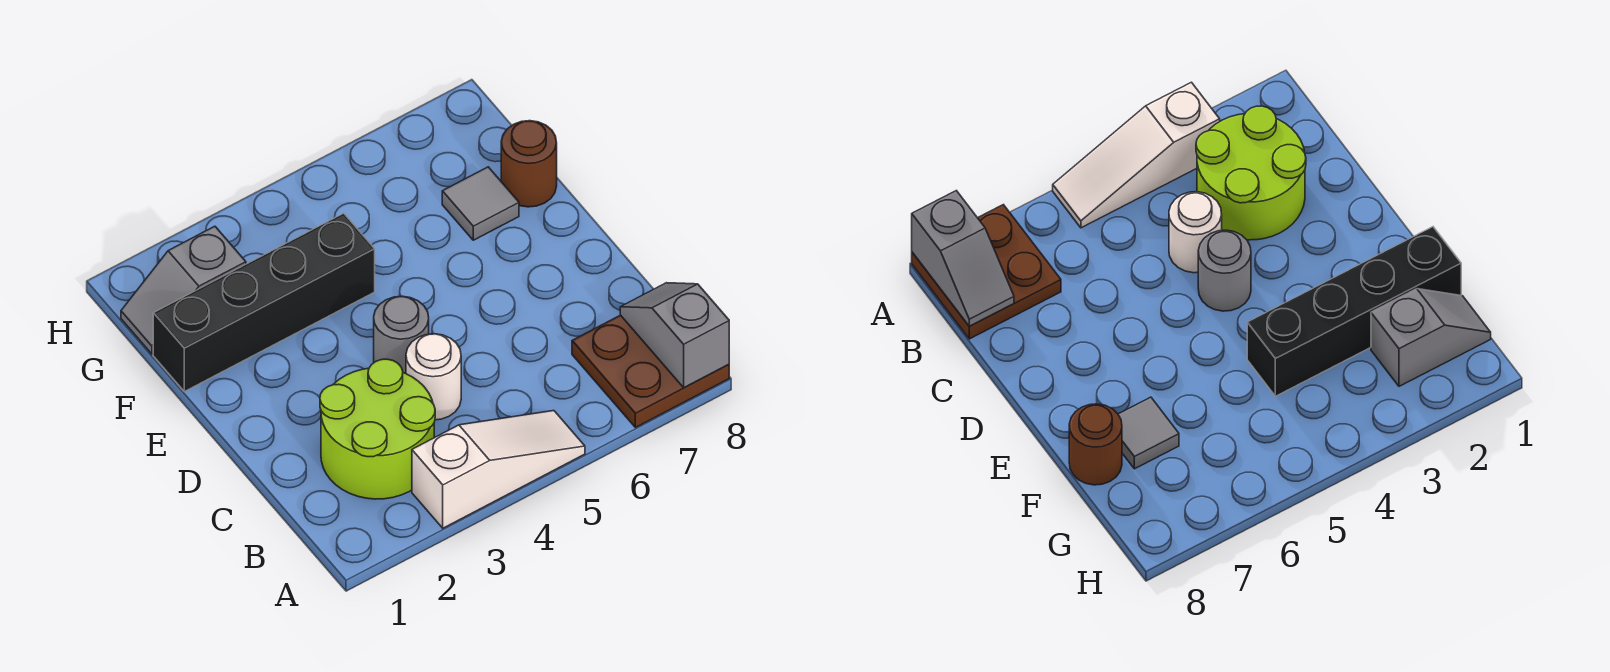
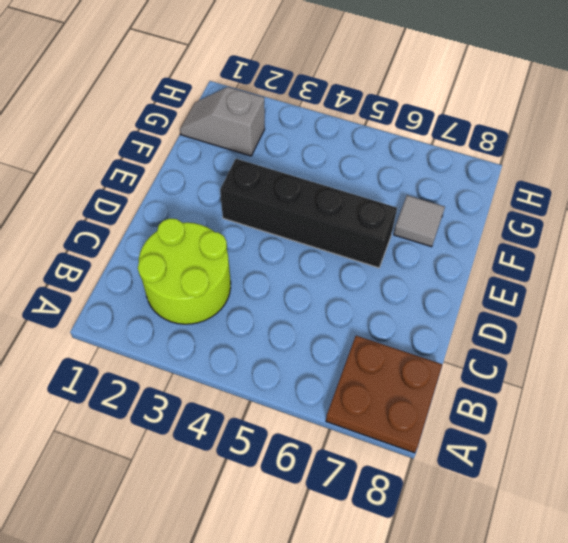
black brick E3:E6 level 1 -> black brick F1:F4 level 1
none -> white slope A3:A5 level 1 top 3
none -> white round brick C4 level 1

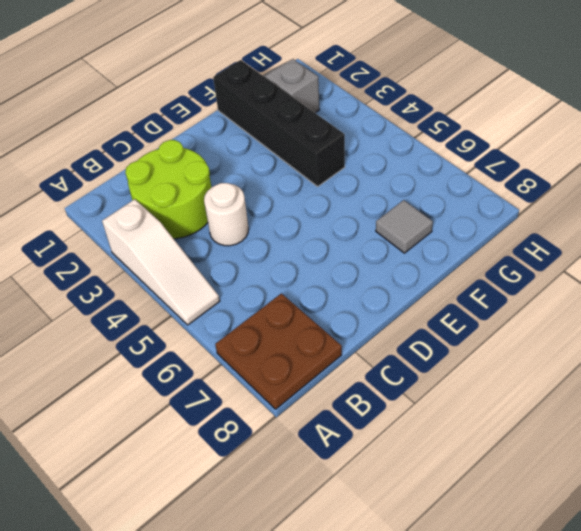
none -> grey round brick D4 level 1
none -> brown round brick F8 level 1

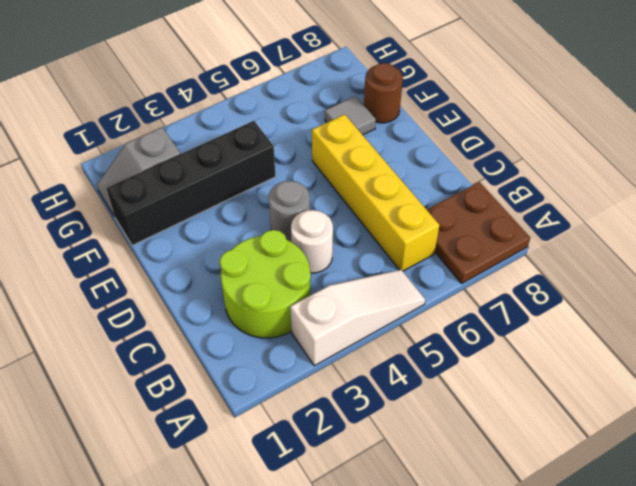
yellow brick B6:E6 level 1 -> none
none -> grey slope A8:B8 level 2 top A

